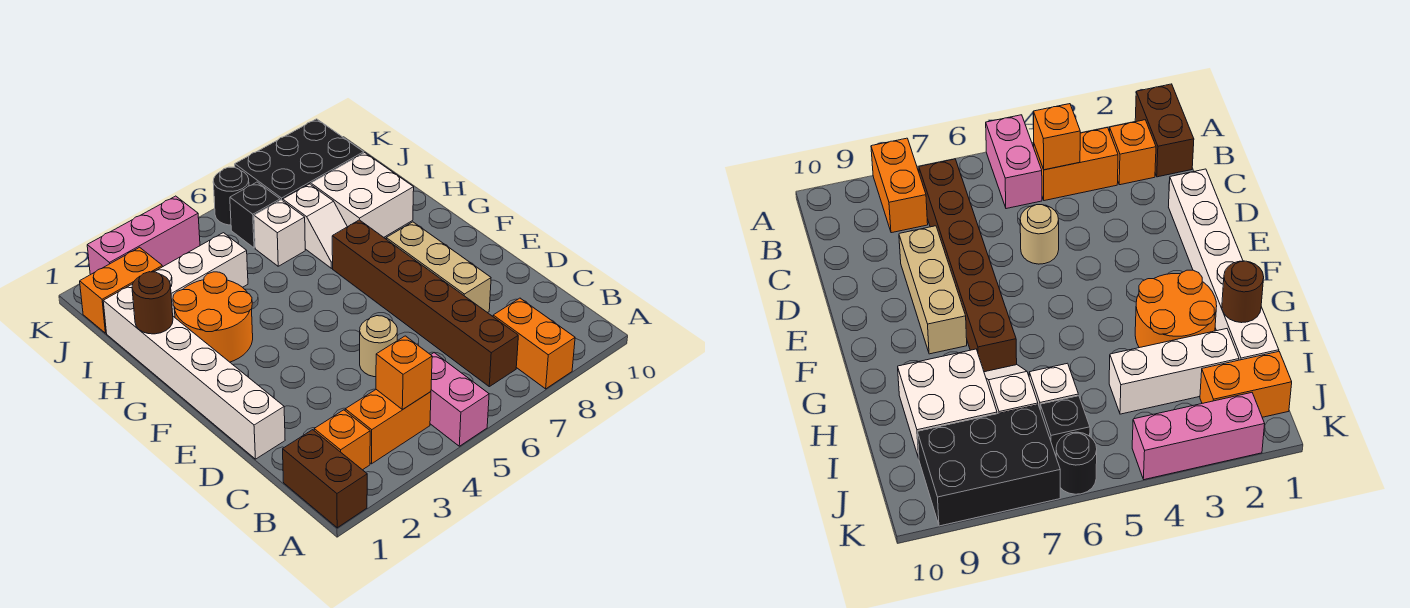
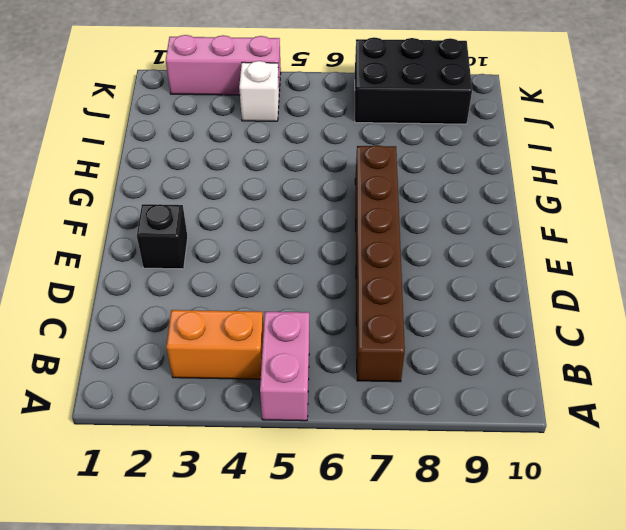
black brick E2 level 1 -> black brick J6 level 1
white brick J4 level 1 -> white brick I6 level 1
none -> brown brick A1:B1 level 1
none -> orange brick A8:B8 level 1
none -> orange brick B2 level 1

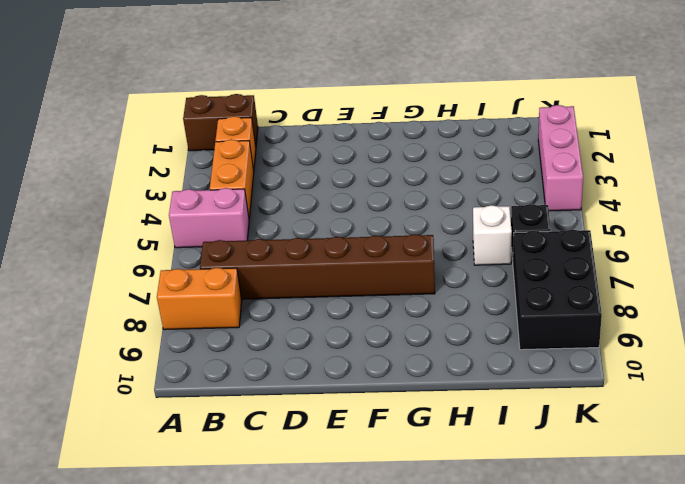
none -> white brick D1:I1 level 1
none -> tan round brick D5 level 1
none -> tan brick D8:F8 level 1

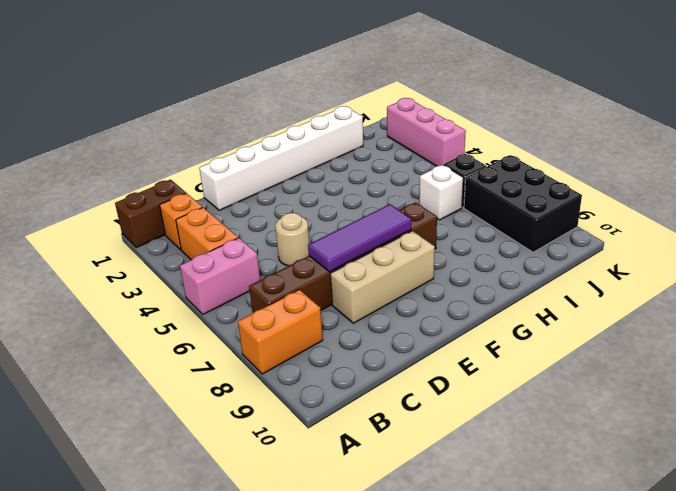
purple tile D7:F7 level 2 -> none
none -> orange round brick G2:H3 level 1
none -> white slope H7:I7 level 1 top I
none -> white brick H8:I9 level 1

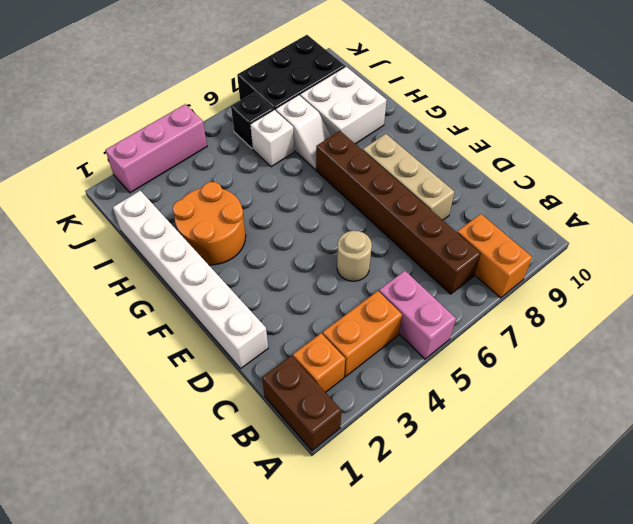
none -> white brick I2:I4 level 1
none -> orange brick J1:J2 level 1
none -> black round brick K6 level 1

